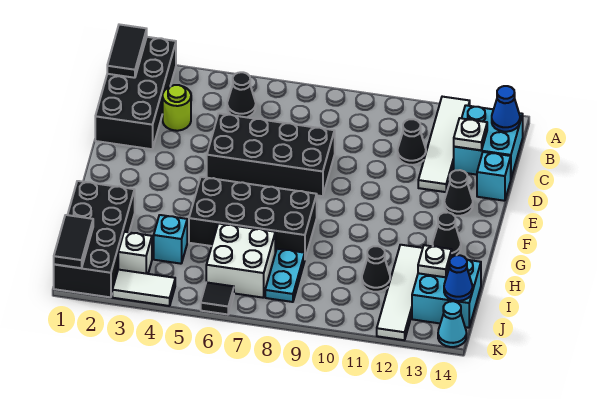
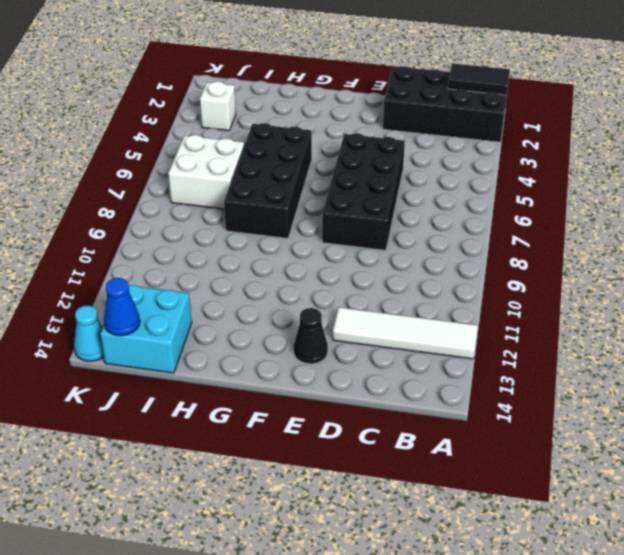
none -> black cone B5 level 1
none -> cyan brick B13:C14 level 1
none -> lime round brick C3 level 1

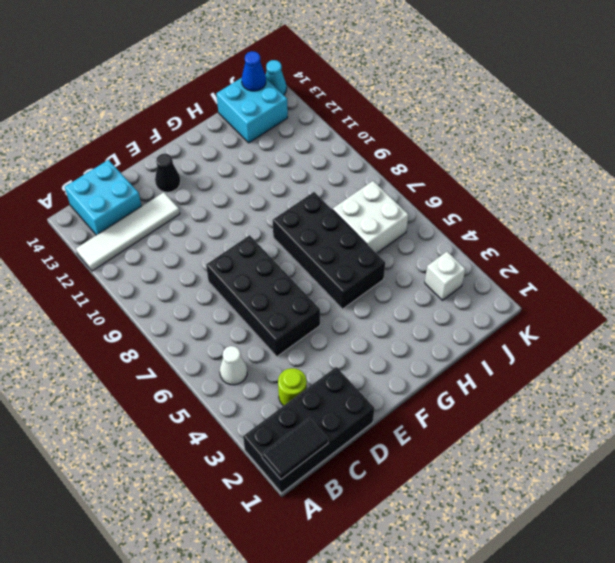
white cone B5 level 1 -> black cone B5 level 1
none -> black cone C11 level 1
none -> cyan brick D14 level 1
none -> black cone G13 level 1

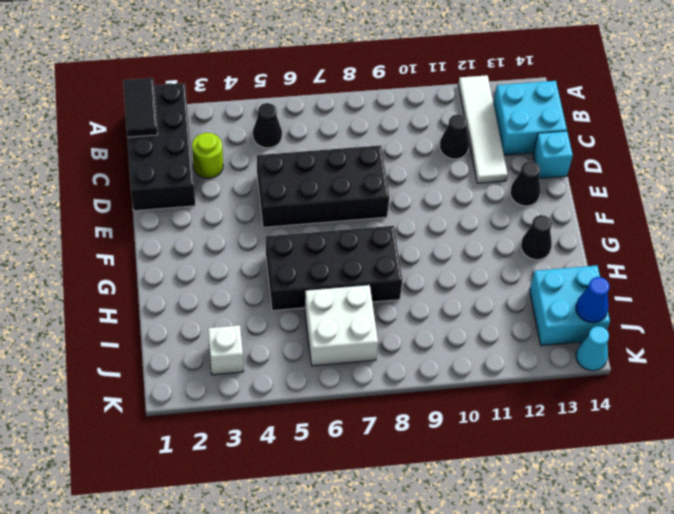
none -> black brick H1:K2 level 1
none -> white tile H12:K12 level 1
none -> cyan brick I4 level 1

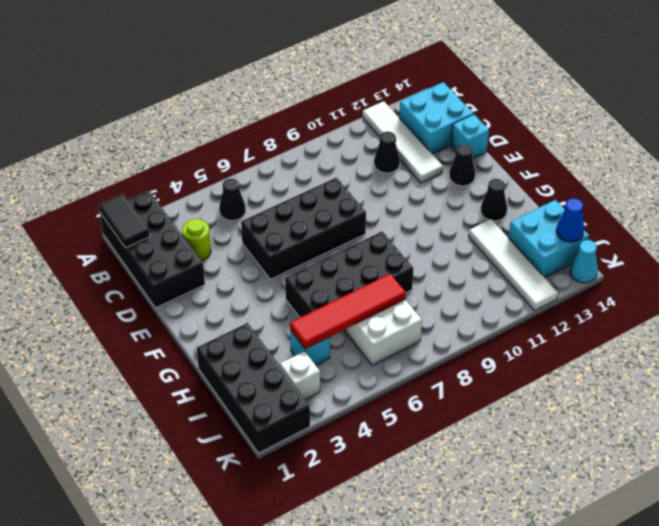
red tile I4:I7 level 2 -> none
none -> cyan plate I8:J8 level 1
none -> black cone I11 level 1
none -> white tile K3:K4 level 1

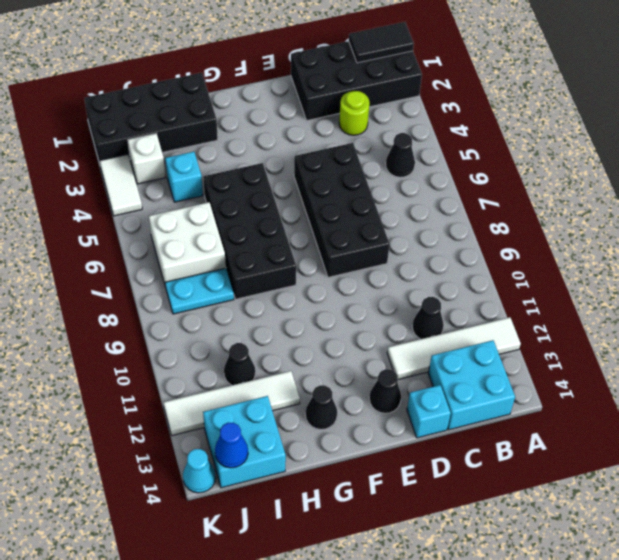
none -> black tile K6 level 1
none -> blue cone B14 level 2
none -> white plate C13 level 2

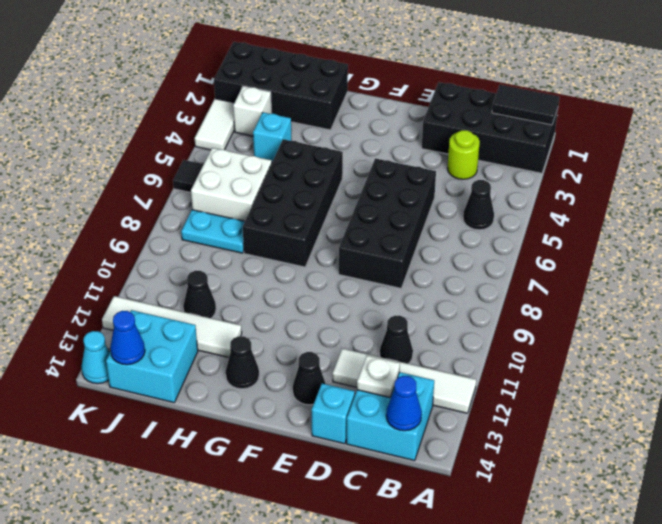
none -> white plate I13 level 2
none -> black tile J1:K1 level 2

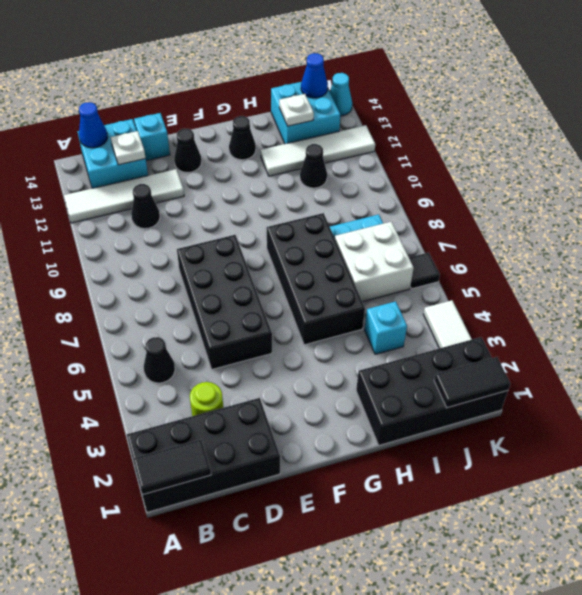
none -> white brick J3 level 1

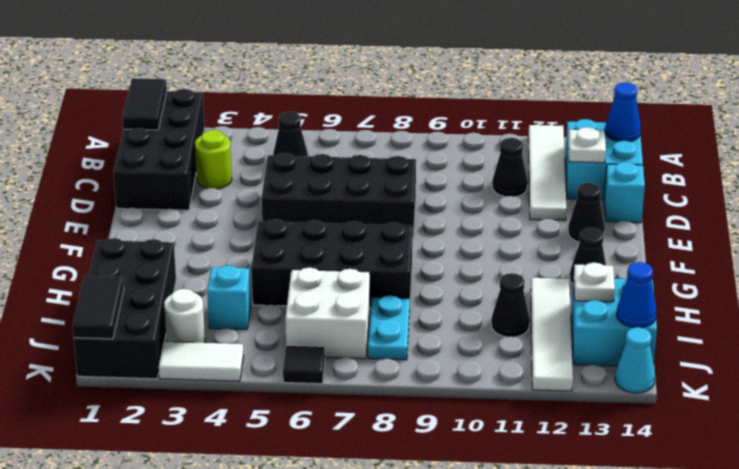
white round brick J3 level 1 -> white brick J3 level 1

